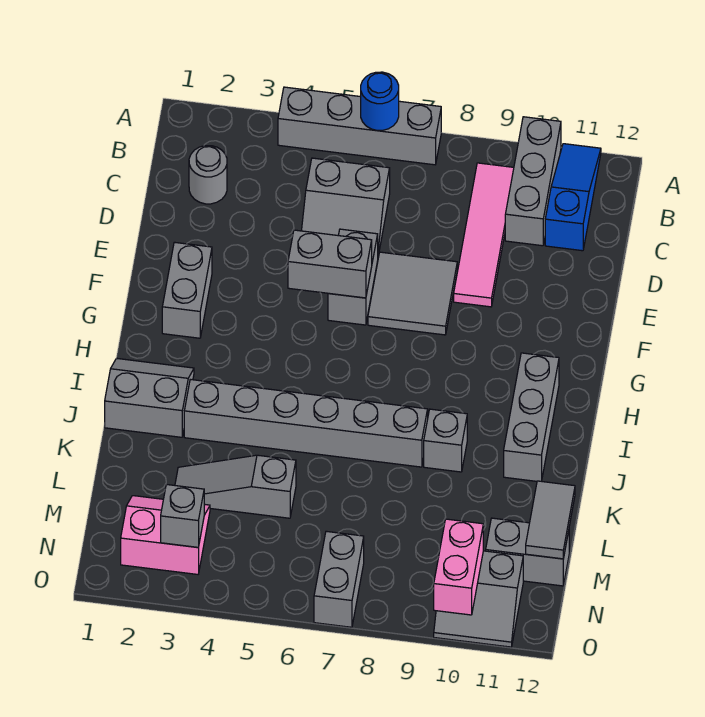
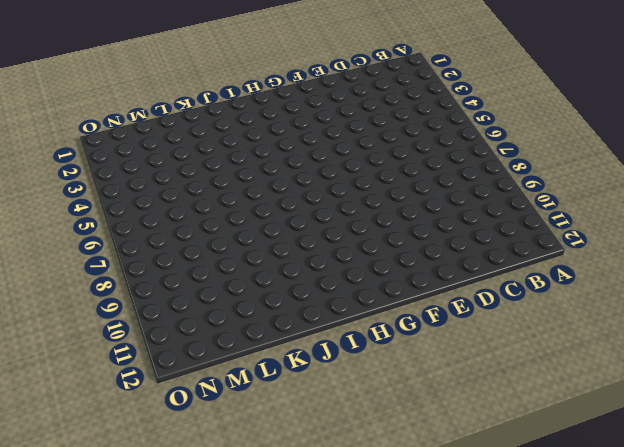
none -> grey brick A4:A7 level 1
none -> grey brick A10:C10 level 1
none -> blue slope A11:C11 level 1 top C

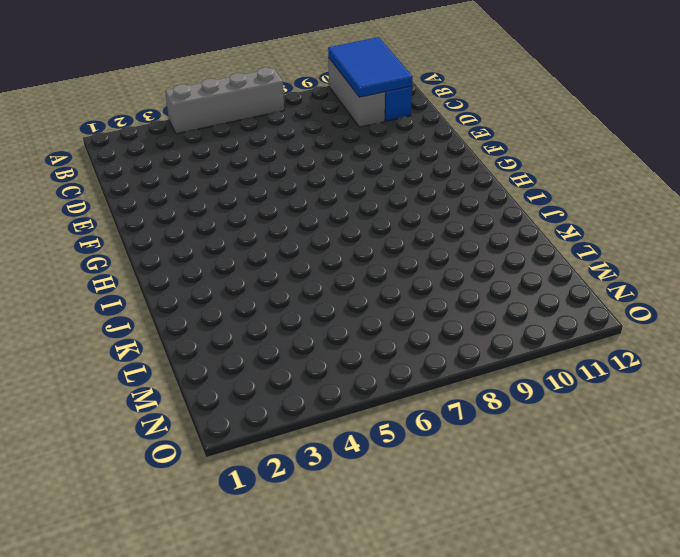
blue tile A10:C11 level 2 -> none
none -> pink tile B9:E9 level 1
none -> grey round brick C2 level 1
none -> grey slope C5:D6 level 1 top C

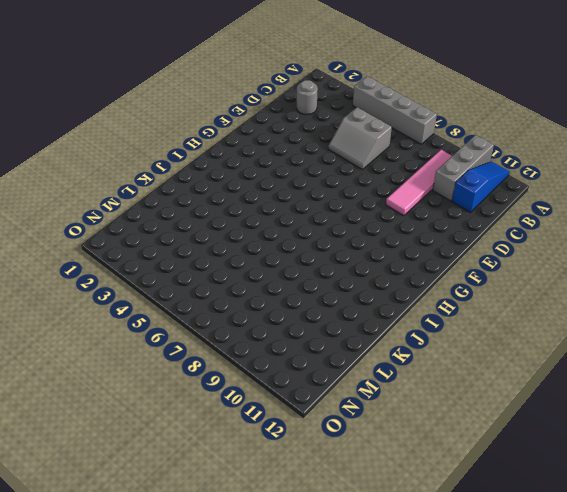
none -> grey brick E6:F6 level 1
none -> grey tile E7:F8 level 1
none -> grey brick F2:G2 level 1

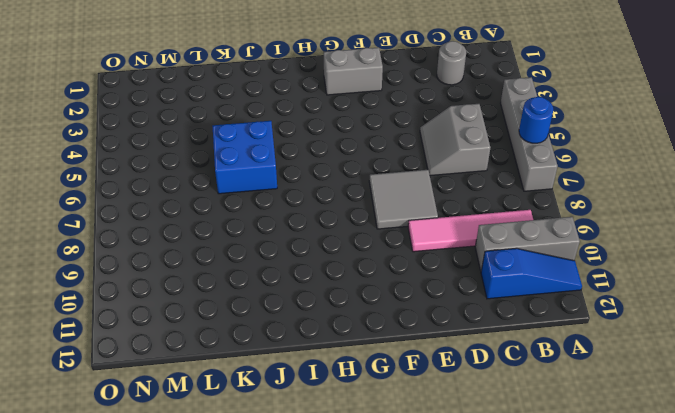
blue brick J5:K6 level 1 -> grey brick J3:J8 level 1
none -> grey brick E6:F6 level 1
none -> grey brick H11:J11 level 1
none -> grey slope I1:J2 level 1 top J

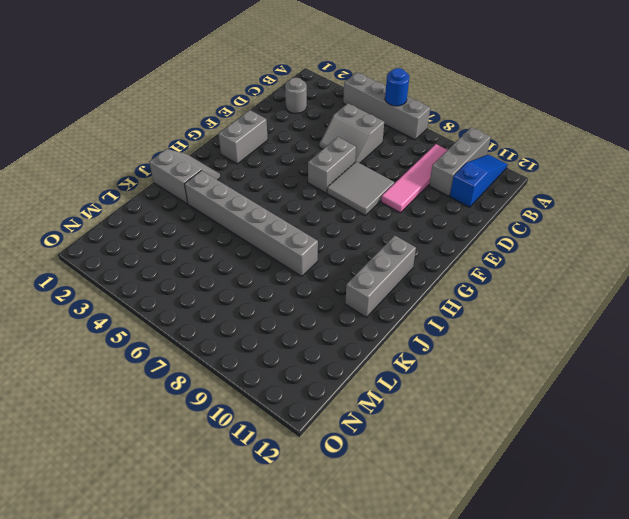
none -> grey brick J9 level 1
none -> grey slope L3:L5 level 1 top 5
none -> pink slope M2:N3 level 1 top N

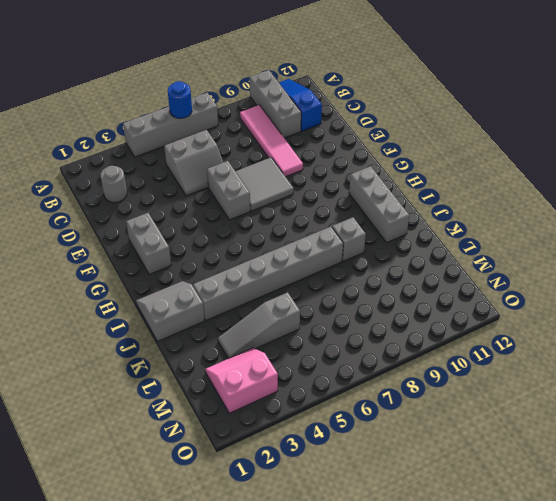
none -> grey brick M11:M12 level 1
none -> grey brick N7:O7 level 1
none -> grey slope N10:O11 level 1 top N

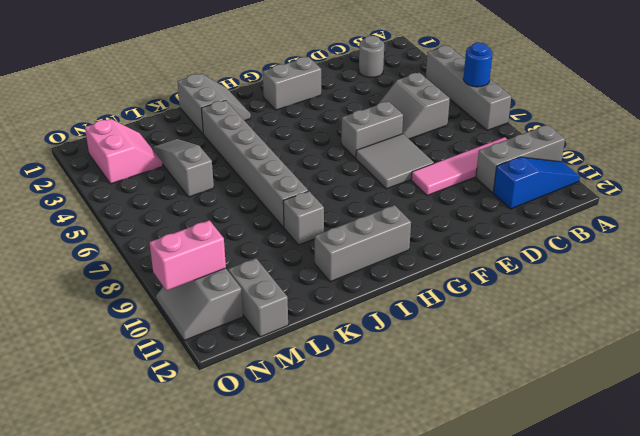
none -> grey brick N7:O7 level 1
none -> grey brick F5:F6 level 2
none -> grey tile L12:M12 level 2

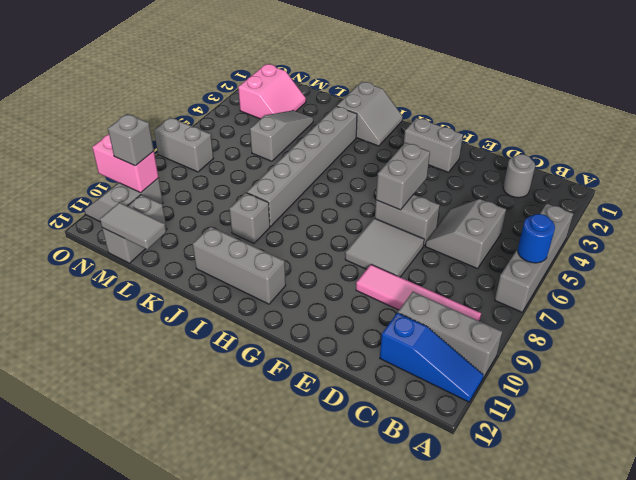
grey brick N10 level 3 -> grey brick N3 level 2

